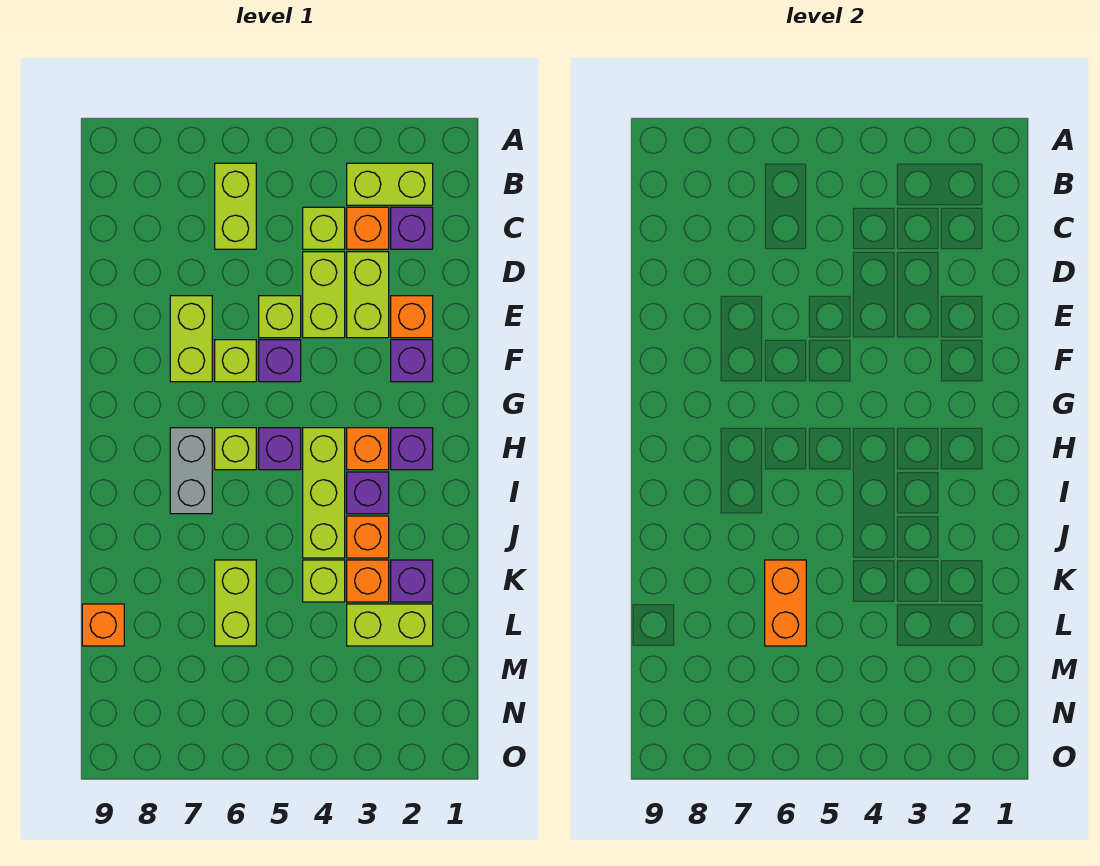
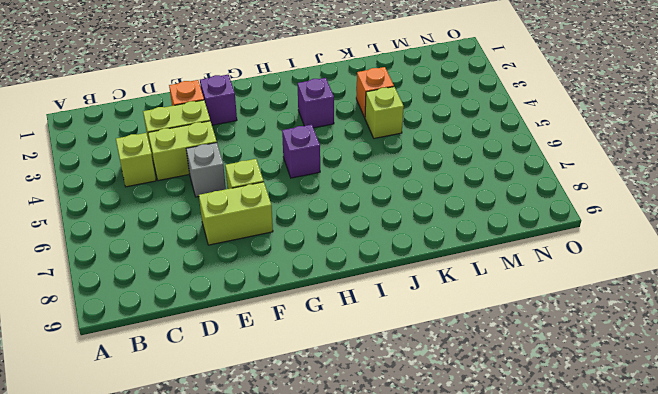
grey brick E5 level 1 -> lime brick E5 level 1
none -> lime brick B2:B3 level 1
none -> lime brick B6:C6 level 1
none -> purple brick C2 level 1

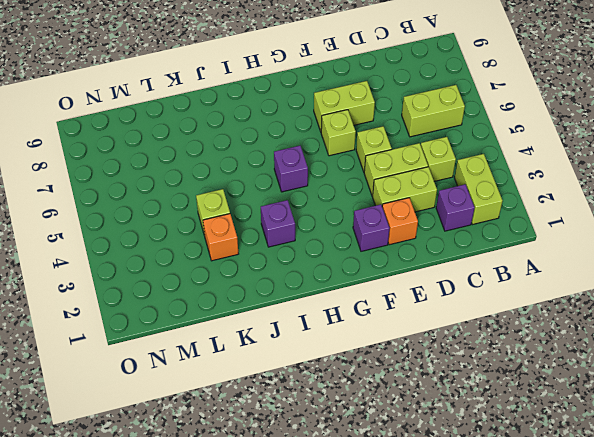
none -> orange brick C3 level 1
none -> purple brick F5 level 1
none -> purple brick H2 level 1

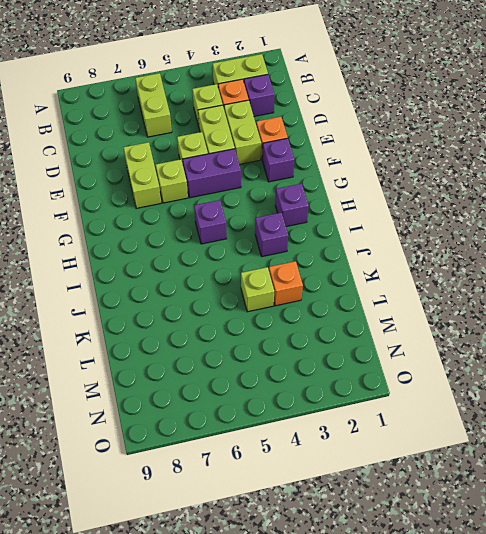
purple brick F4:F5 level 1 -> purple brick F5 level 1
none -> orange brick H3 level 1
none -> lime brick H4:J4 level 1
none -> lime brick H6 level 1

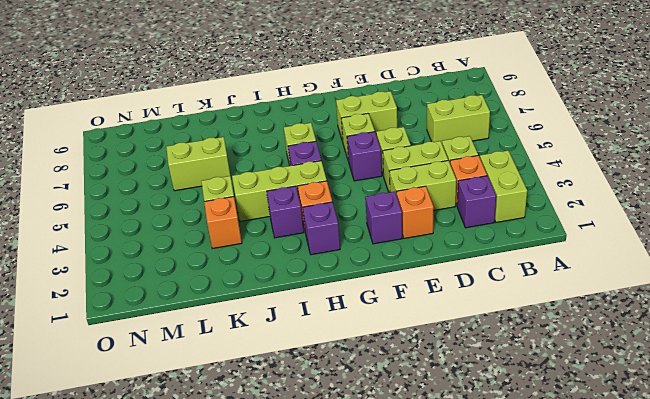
none -> grey brick H7:I7 level 1
none -> orange brick J3 level 1
none -> purple brick K2 level 1

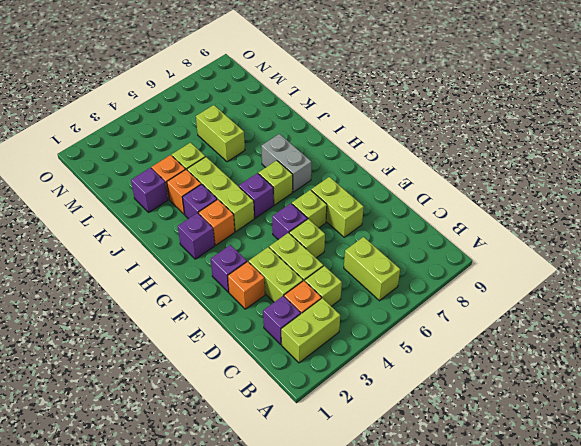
none -> lime brick L2:L3 level 1
none -> orange brick L9 level 1
none -> orange brick K6:L6 level 2

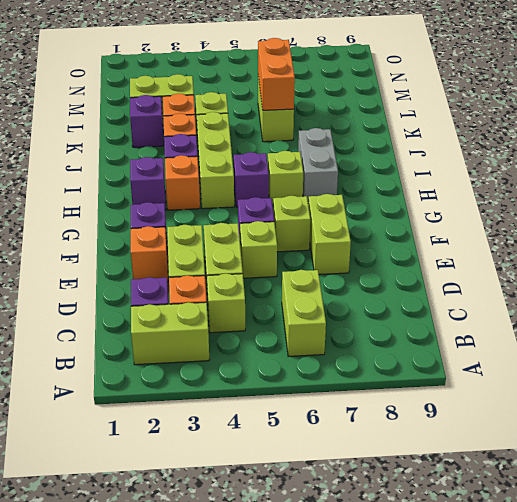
none -> orange brick L9 level 1

